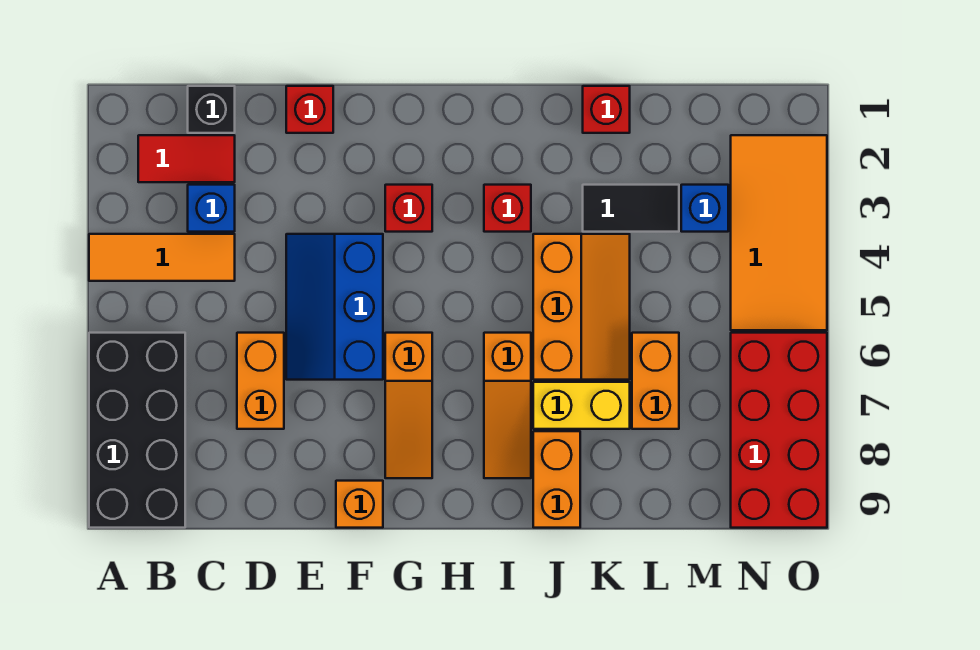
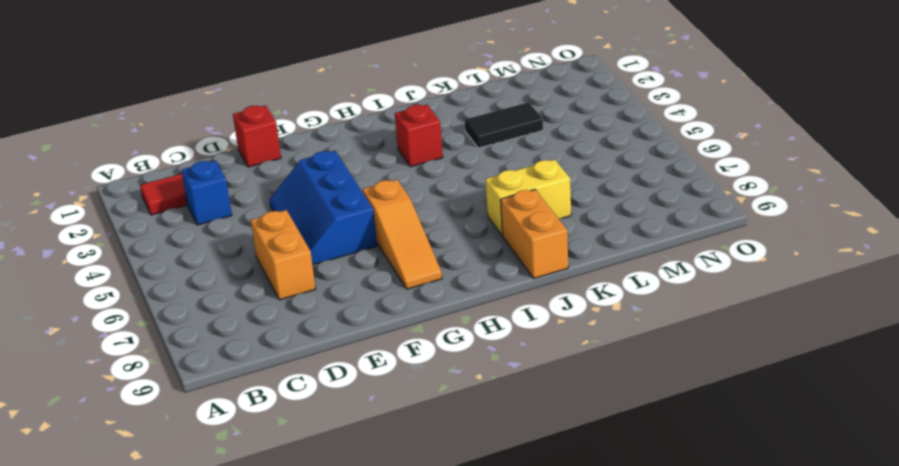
none -> orange tile A4:C4 level 1
none -> black brick A6:B9 level 1
none -> black brick C1 level 1

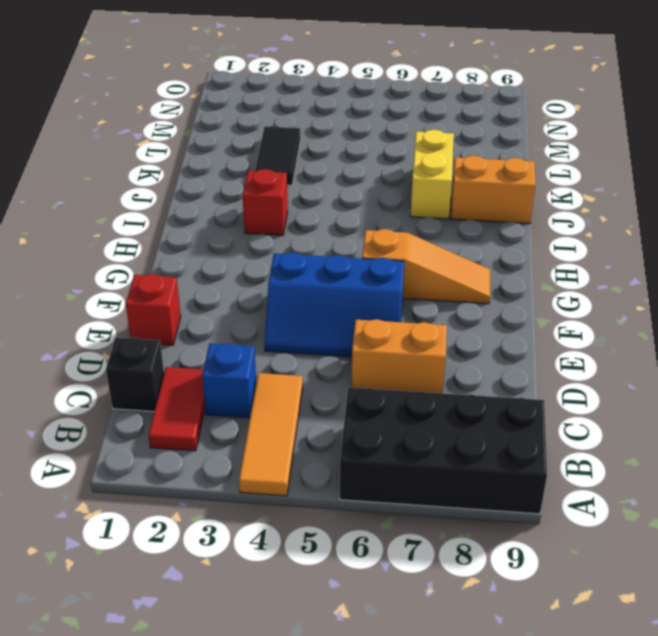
none -> orange brick F9 level 1
none -> red brick G3 level 1
none -> orange slope I6:I8 level 1 top 6

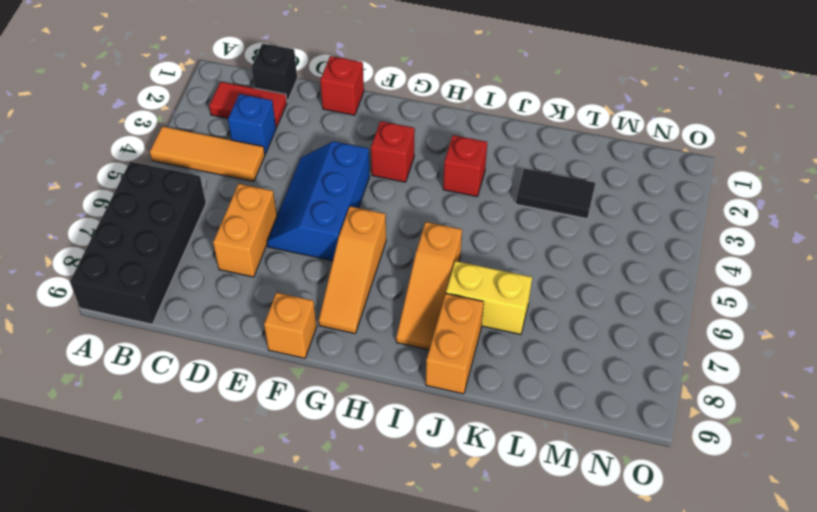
none -> orange slope J4:K6 level 1 top J
none -> red brick K1 level 1
none -> orange brick L6:L7 level 1

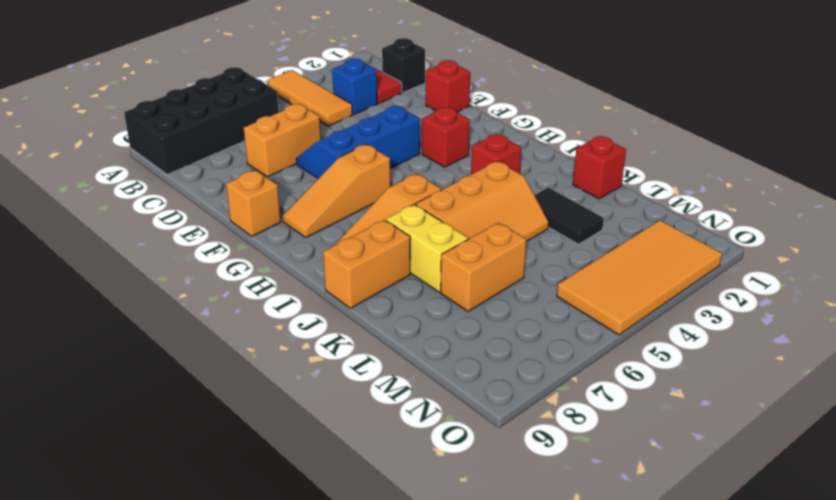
none -> blue brick M3 level 1
none -> red brick N6:O9 level 1

